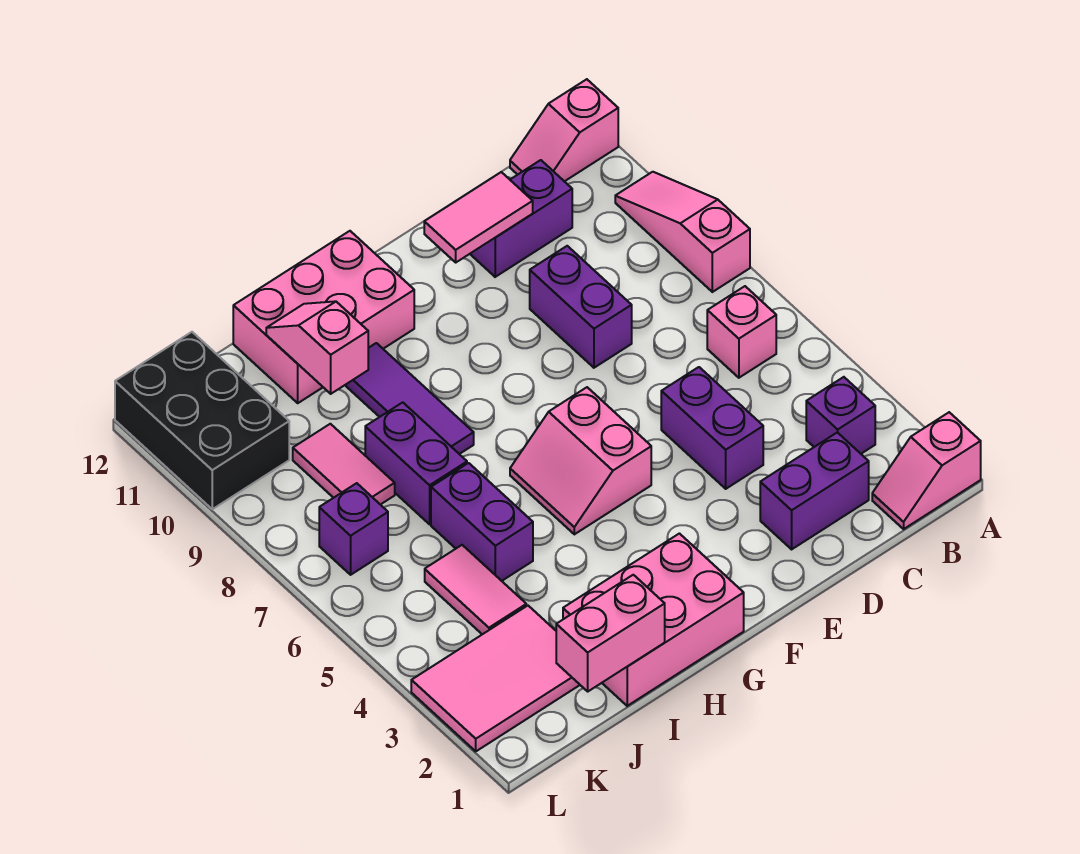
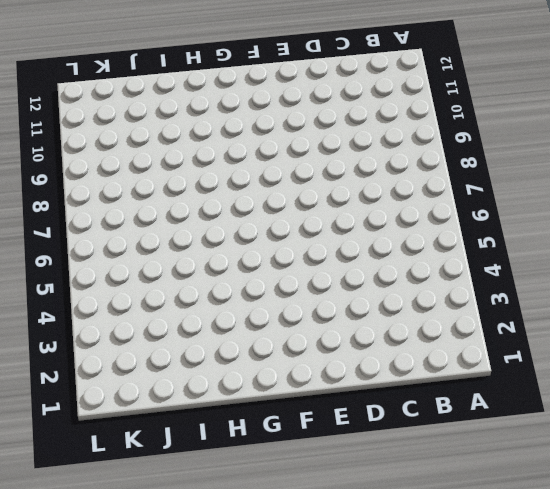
none -> pink slope A1:B1 level 1 top A
none -> pink slope A8:A10 level 1 top 8
none -> pink slope A12:B12 level 1 top A

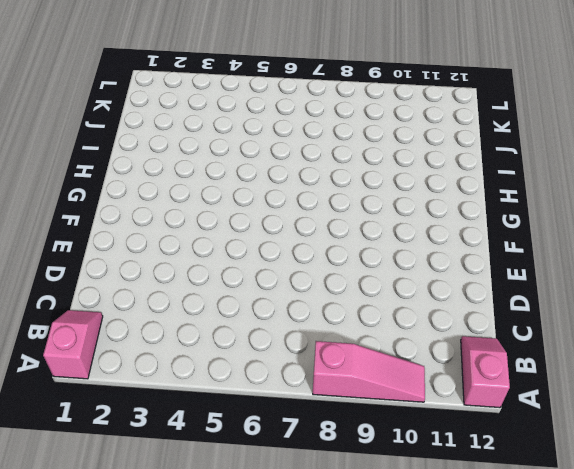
none -> purple brick B3 level 1
none -> pink brick B6 level 1
none -> purple brick C2:D2 level 1

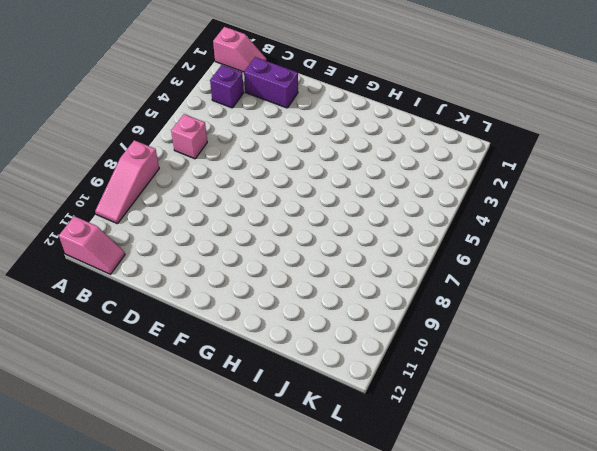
none -> purple brick C11:D11 level 1
none -> purple brick D4:D5 level 1
none -> purple brick D8:D9 level 1

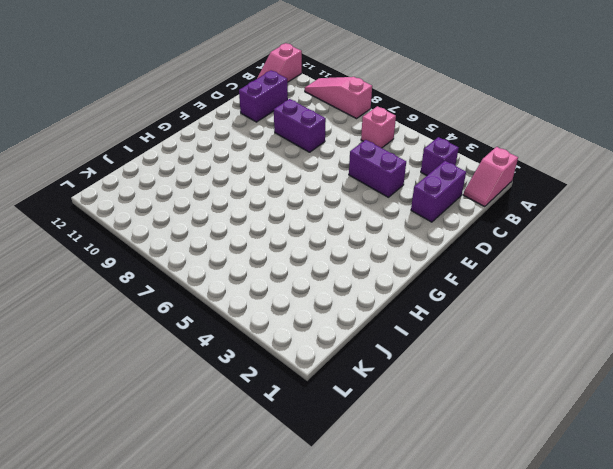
none -> pink slope F5:G6 level 1 top F
none -> pink brick G1:I2 level 1
none -> pink brick G11:I12 level 1

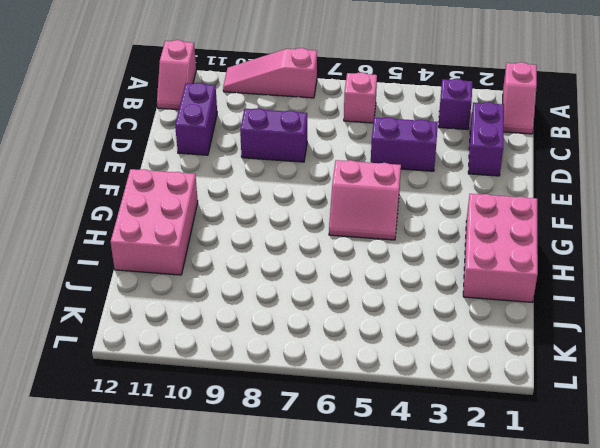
none -> purple tile H8:H10 level 1
none -> purple brick I5:I6 level 1
none -> purple brick I7:I8 level 1

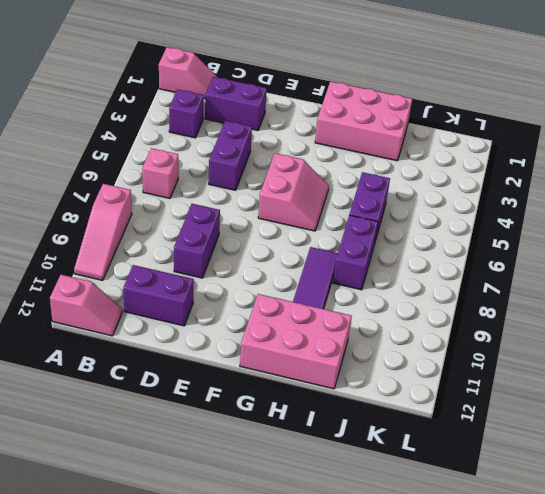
none -> pink tile J2:L3 level 1
none -> pink tile J4:J5 level 1
none -> pink tile J8:J9 level 1

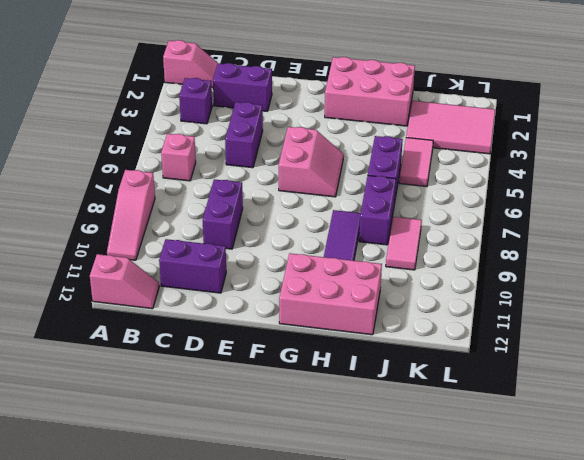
none -> purple brick K7 level 1
none -> black brick K10:L12 level 1
none -> pink tile D11:E11 level 2

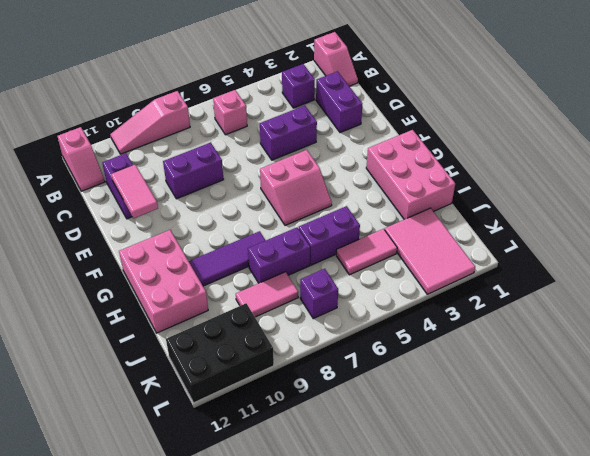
none -> pink brick I1:J1 level 2
none -> pink slope I10:I11 level 2 top 10

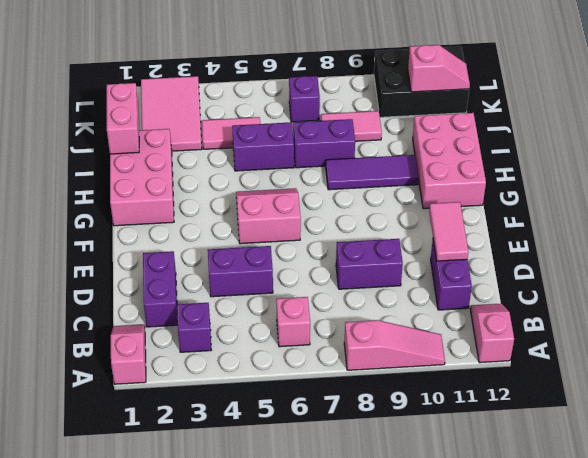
pink slope K11:K12 level 2 top 11 -> pink slope I10:I11 level 2 top 10

